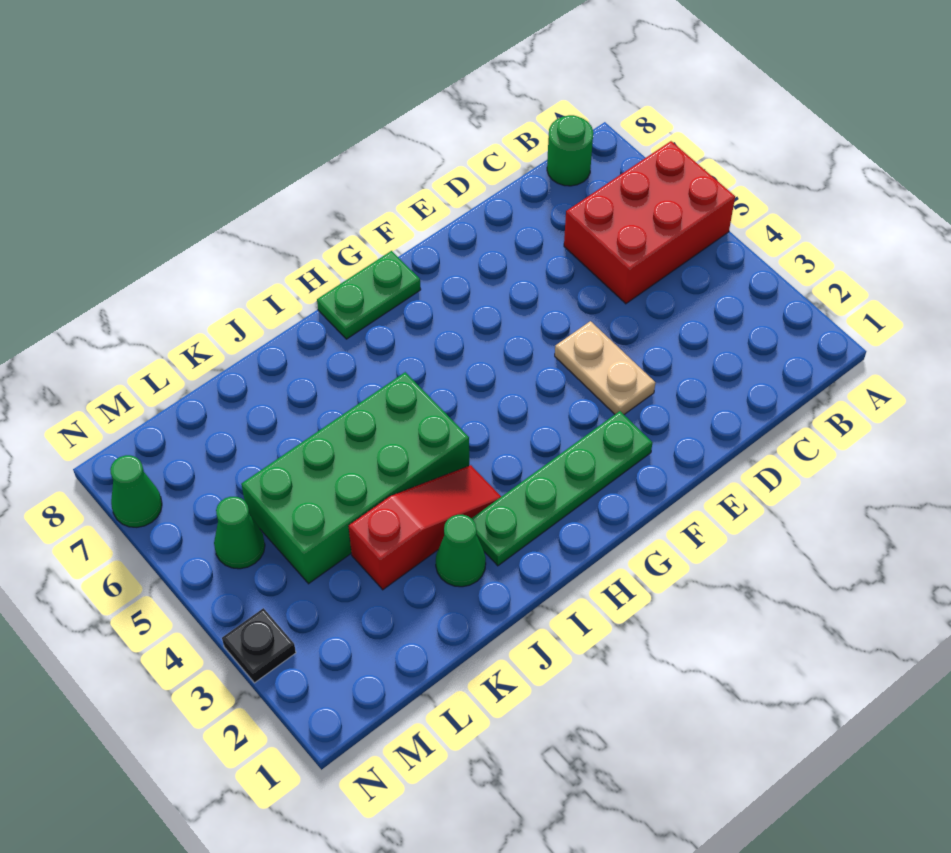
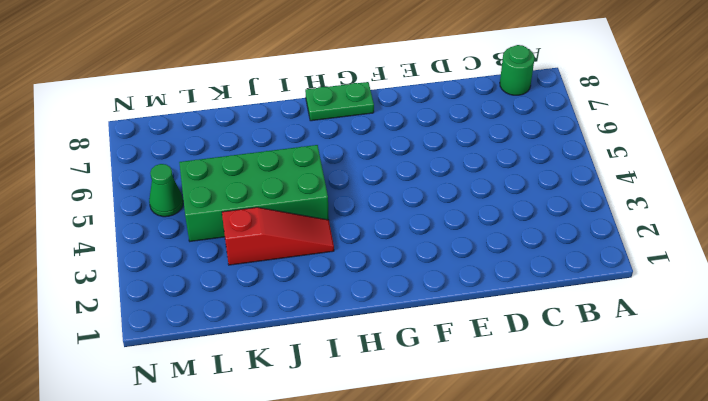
none -> red brick A5:C6 level 1
none -> tan plate E3:E4 level 1

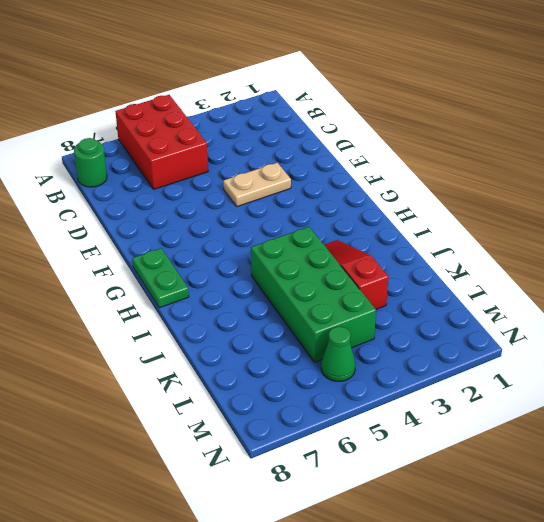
none -> green plate F2:I2 level 1
none -> green cone J2 level 1

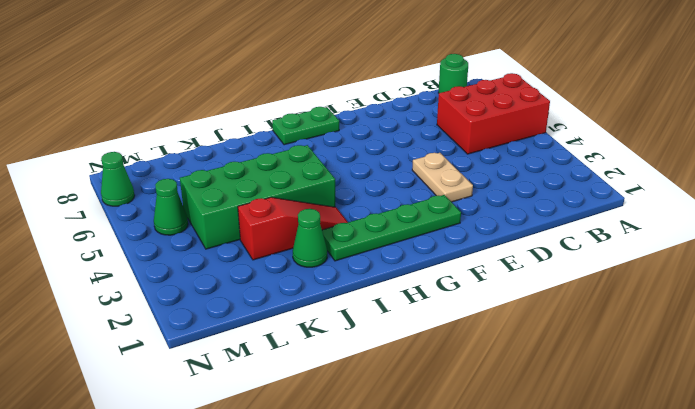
none -> black plate N3 level 1

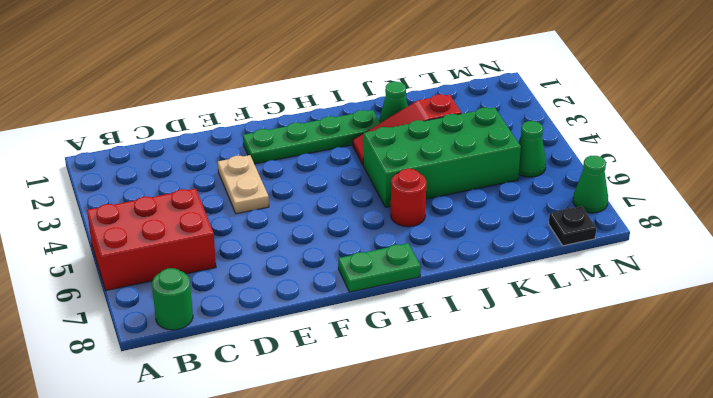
red round brick I6 level 1 -> none
black plate M8 level 1 -> black plate N3 level 1

